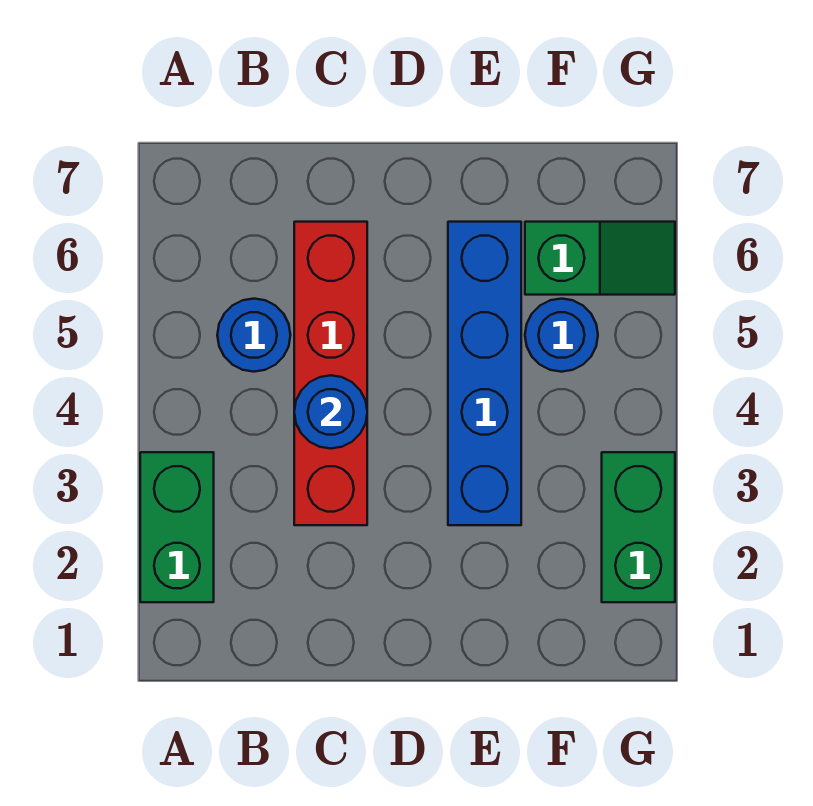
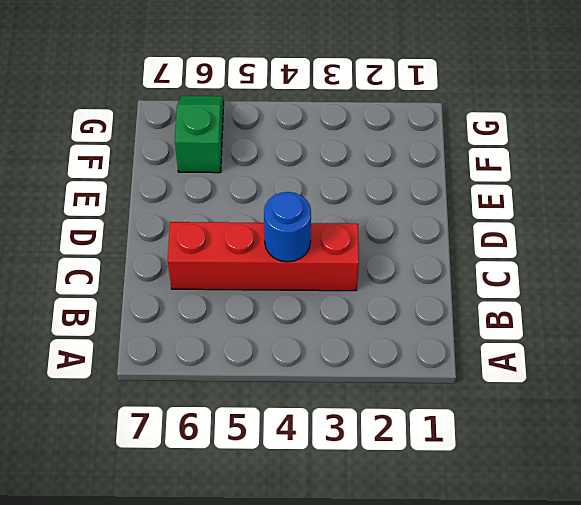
none -> green brick A2:A3 level 1
none -> blue round brick B5 level 1

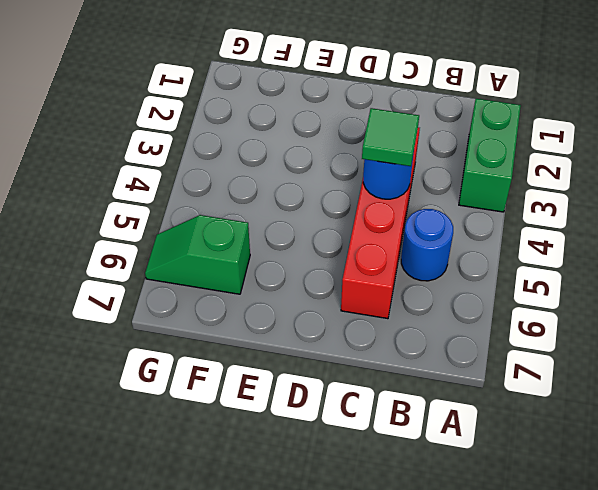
green tile C4 level 3 -> none
none -> blue brick E3:E6 level 1
none -> blue round brick F5 level 1

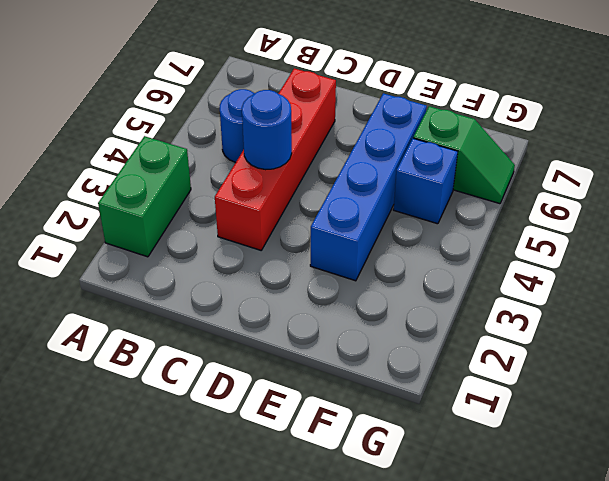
blue brick F5 level 1 -> blue round brick F5 level 1
none -> green brick G2:G3 level 1

